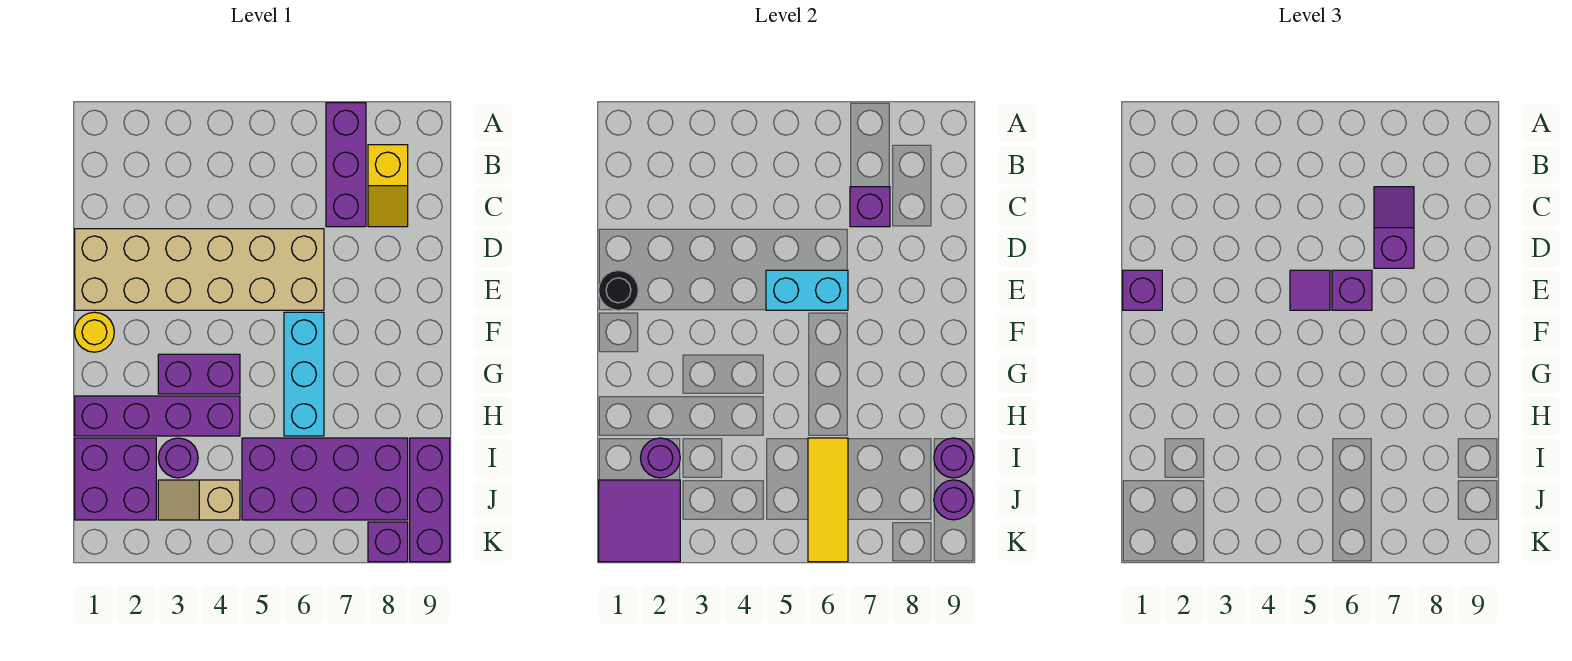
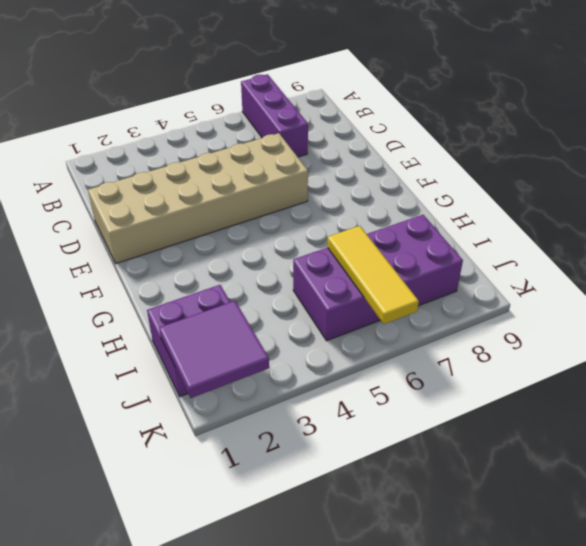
none -> yellow slope B8:C8 level 1 top B
none -> yellow round brick F1 level 1
none -> cyan brick F6:H6 level 1

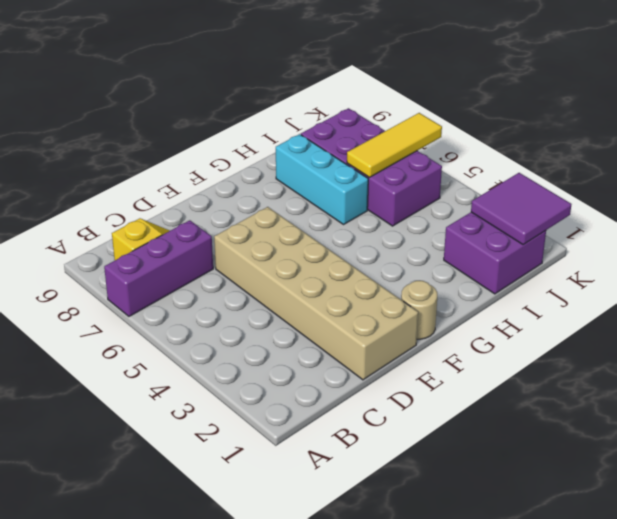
tan round brick F1 level 1 -> yellow round brick F1 level 1
cyan brick H6:H8 level 1 -> cyan brick F6:H6 level 1
none -> purple brick G3:G4 level 1
none -> purple brick H1:H4 level 1
none -> purple round brick I3 level 1

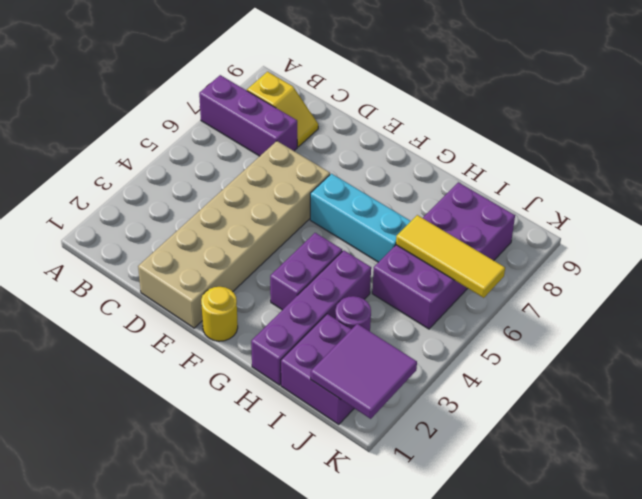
none -> purple brick I9:K9 level 1
none -> tan slope J3:J4 level 1 top 4
none -> purple brick K8 level 1

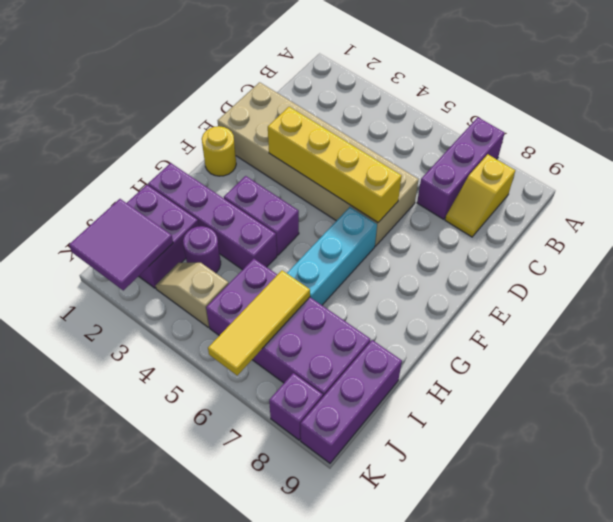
yellow brick E3:E6 level 2 -> cyan brick E5:E6 level 2
none -> purple brick C7 level 2
none -> black round brick E1 level 2
none -> purple round brick I2 level 2

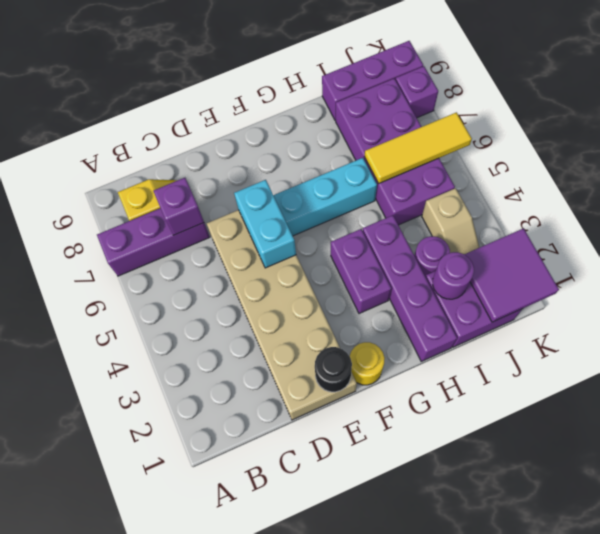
none -> purple round brick I9 level 2
none -> purple round brick J9 level 2
none -> purple slope C7:D7 level 3 top D

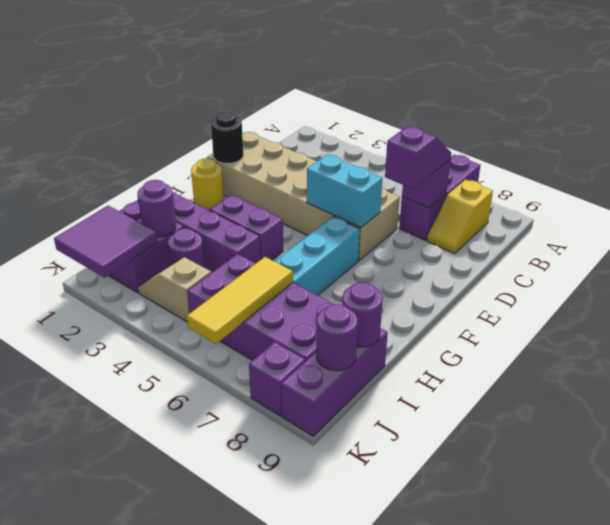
none -> purple brick E1 level 3
none -> purple tile E5 level 3
none -> purple brick E6 level 3

